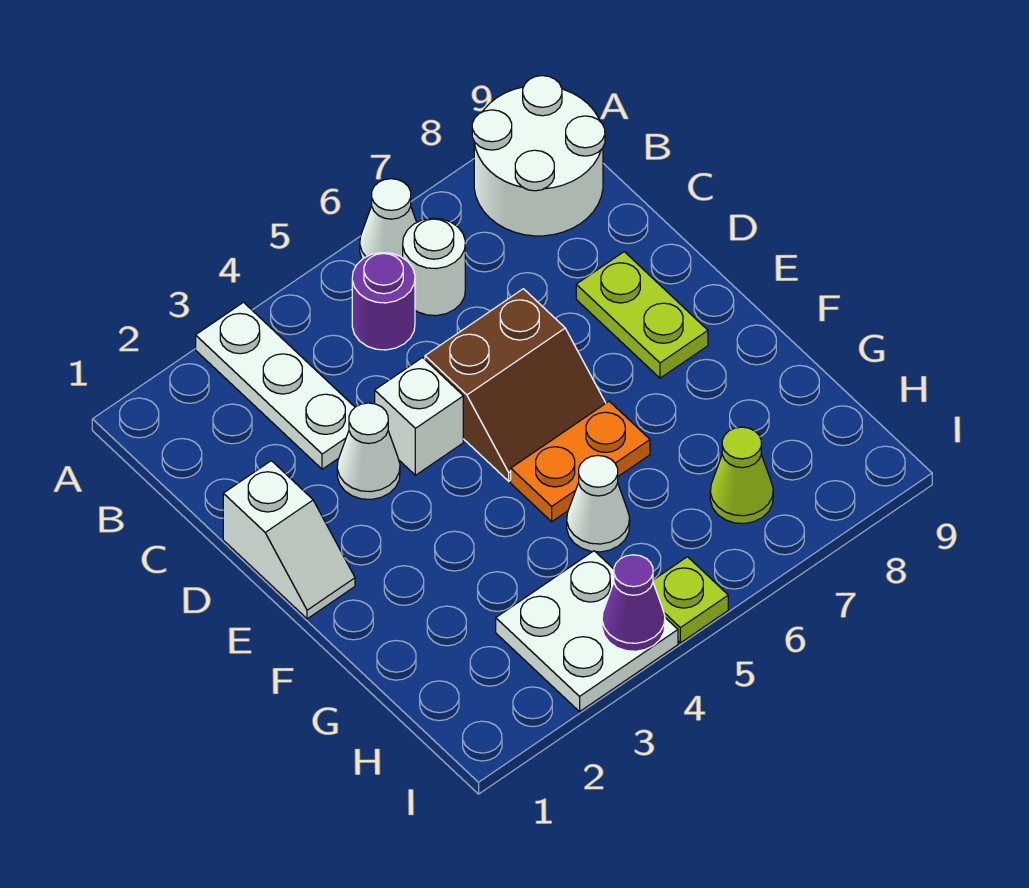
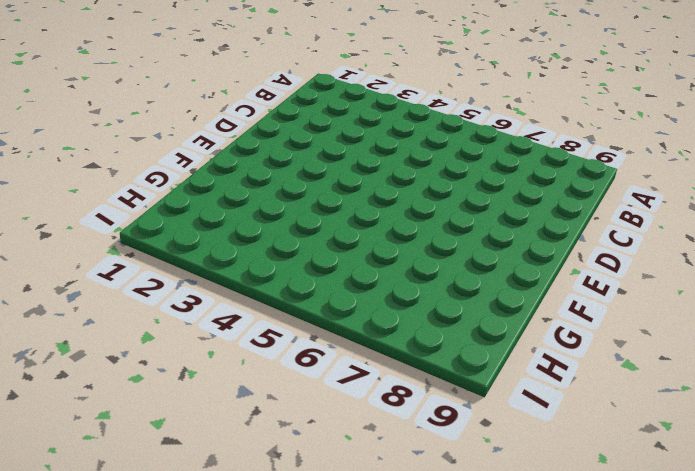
none -> white plate A3:C3 level 1
none -> white cone A6 level 1
none -> white round brick A8:B9 level 1

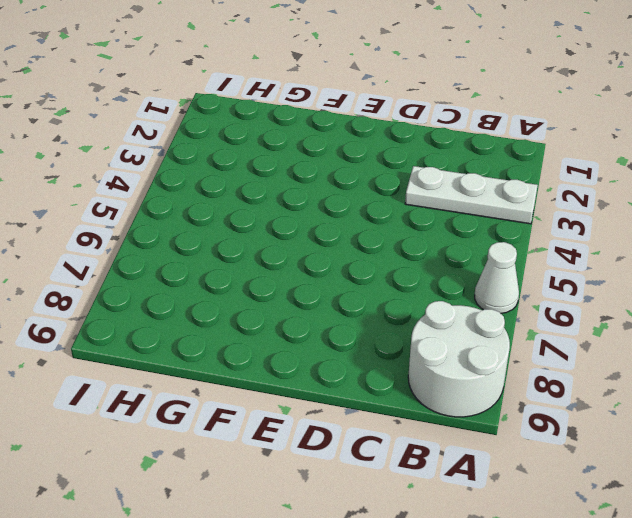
none -> purple round brick B5 level 1
none -> white round brick B6 level 1
none -> white slope D1:E1 level 1 top D

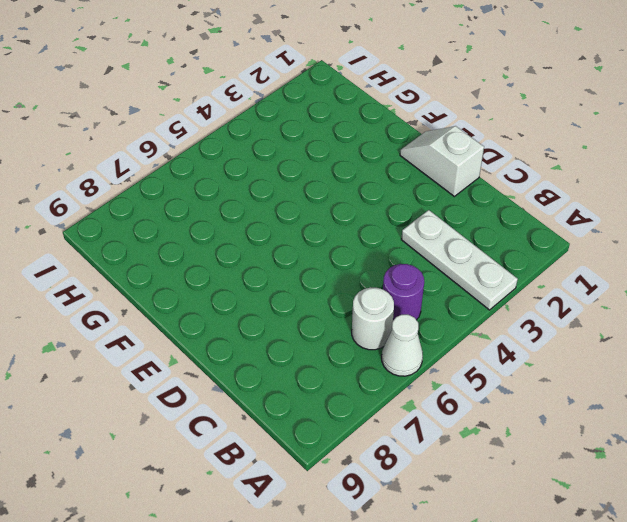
none -> white round brick A8:B9 level 1
none -> white cone D3 level 1
none -> white brick D4 level 1

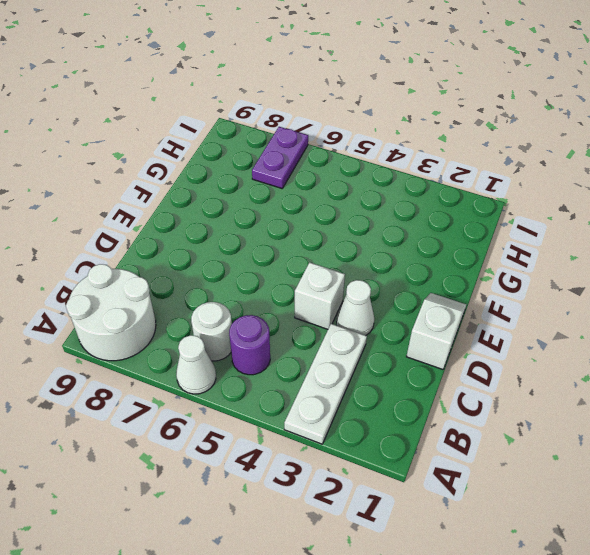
purple plate H7:I7 level 1 -> lime cone H7 level 1
none -> brown slope D5:E6 level 1 top D
none -> lime plate D8:E8 level 1
none -> orange plate F5:F6 level 1

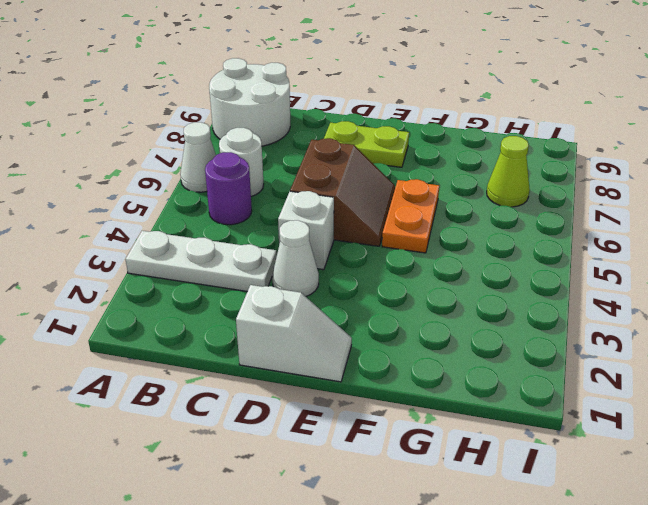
none -> white cone G5 level 1
none -> white plate H3:I4 level 1
none -> lime plate I5 level 1

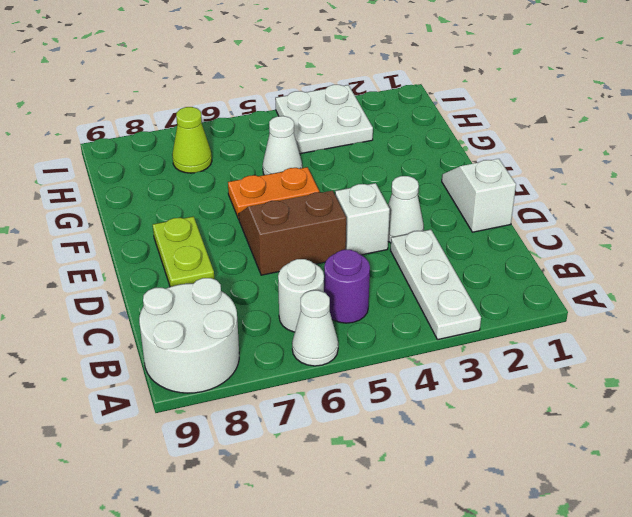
none -> lime plate I5 level 1
none -> purple cone I4 level 2

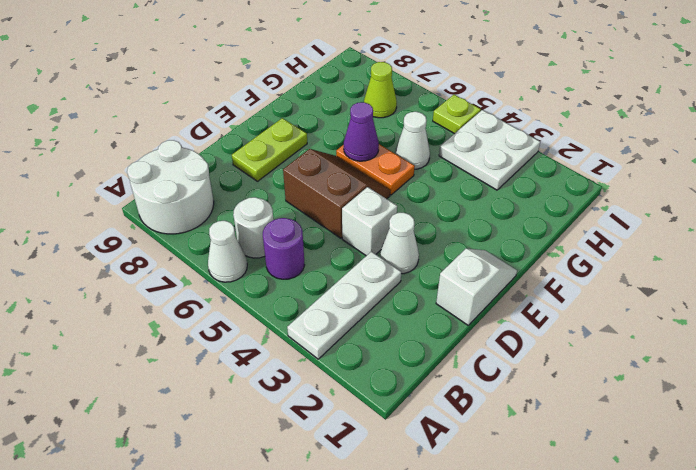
purple cone F6 level 2 -> purple cone I4 level 2

